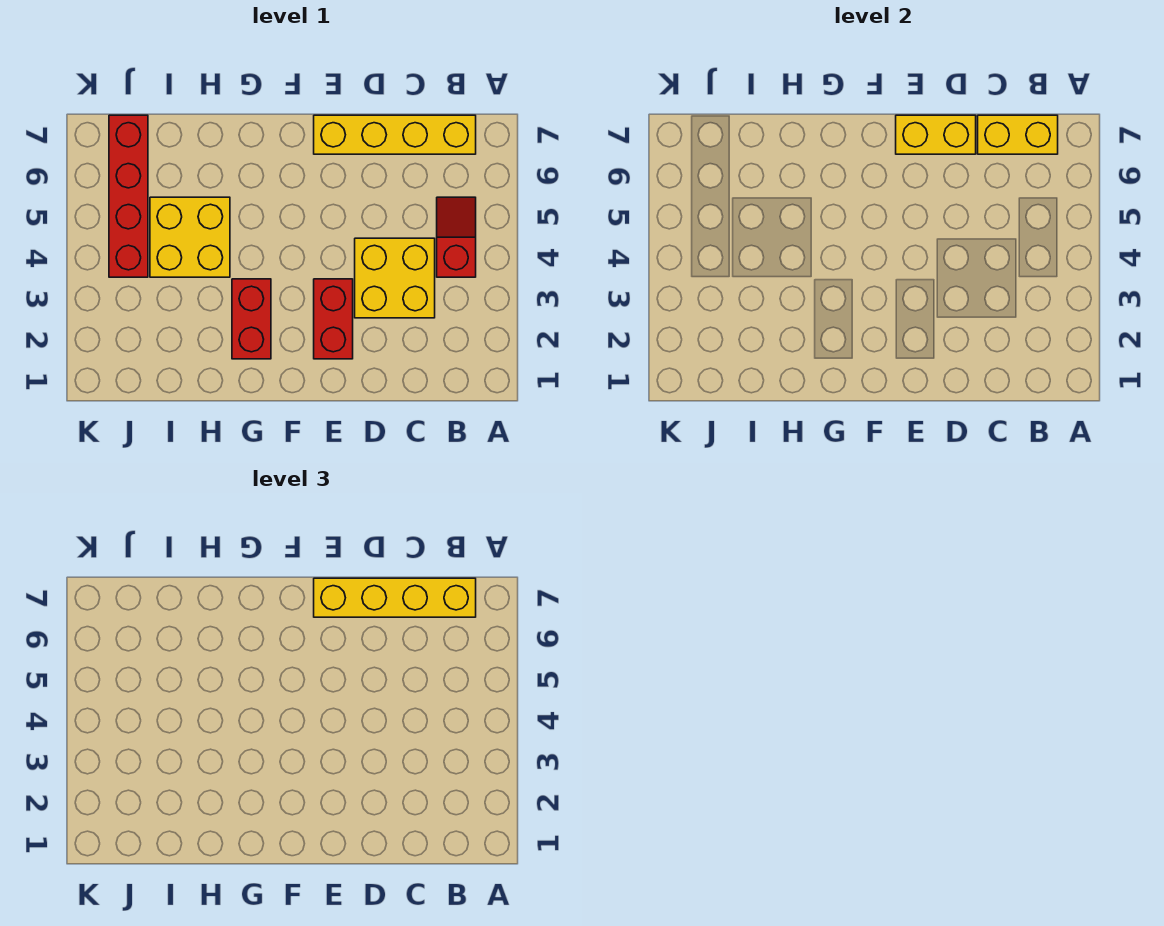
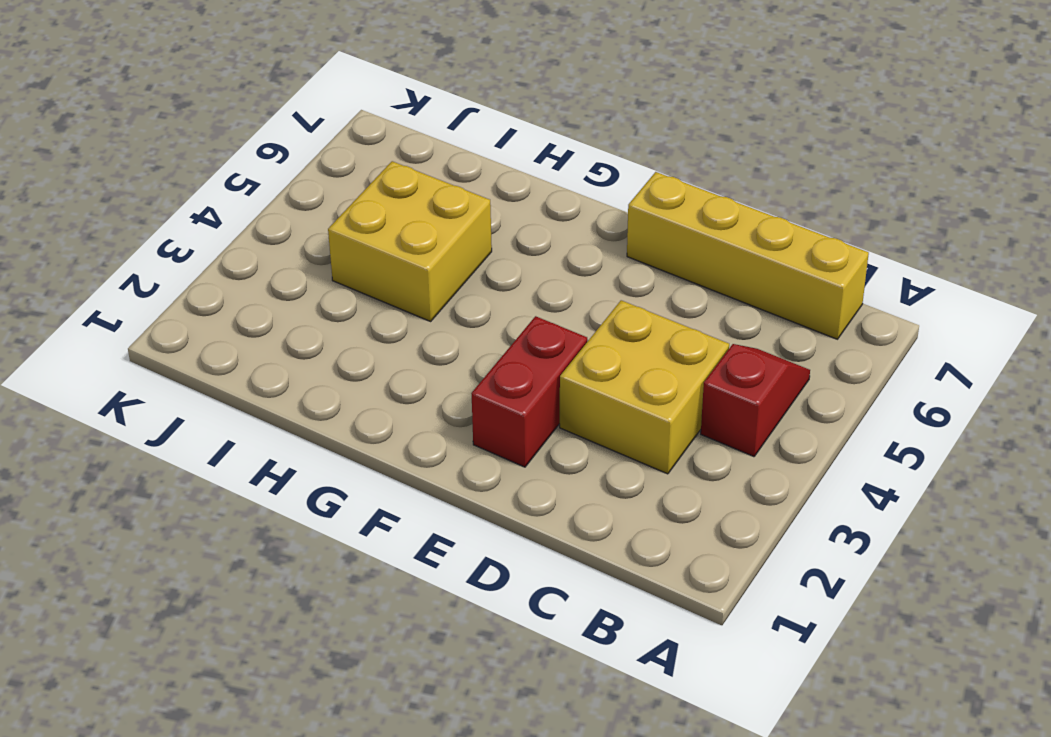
none -> red brick G2:G3 level 1
none -> red brick J4:J7 level 1

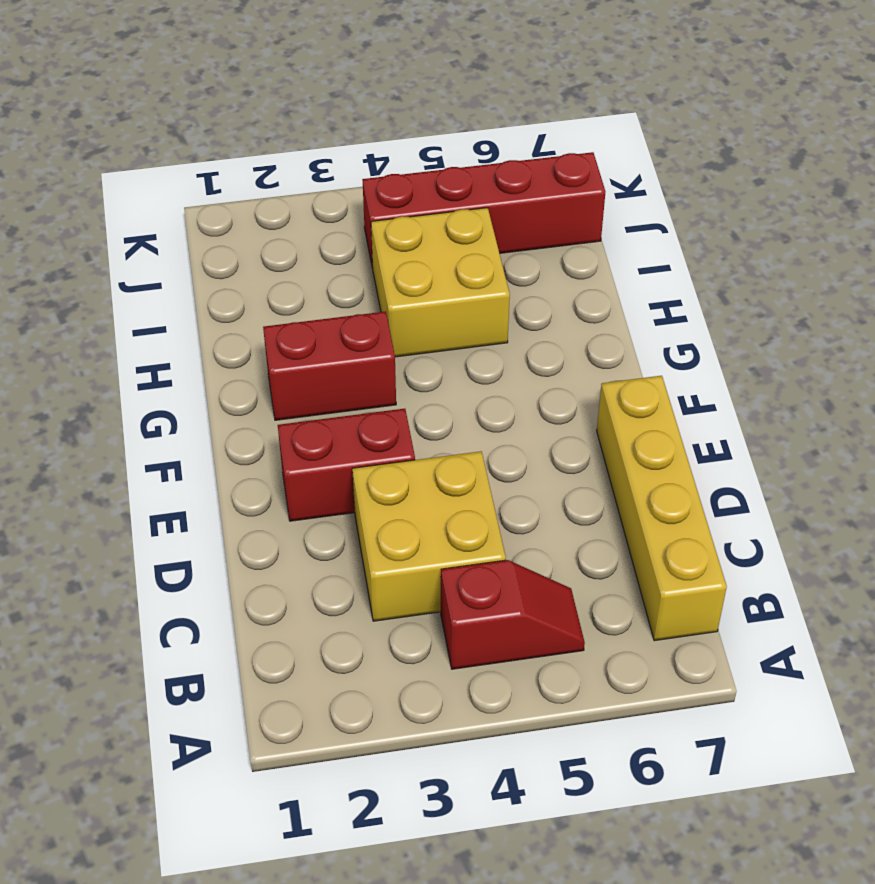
none -> yellow brick B7:C7 level 2
none -> yellow brick D7:E7 level 2

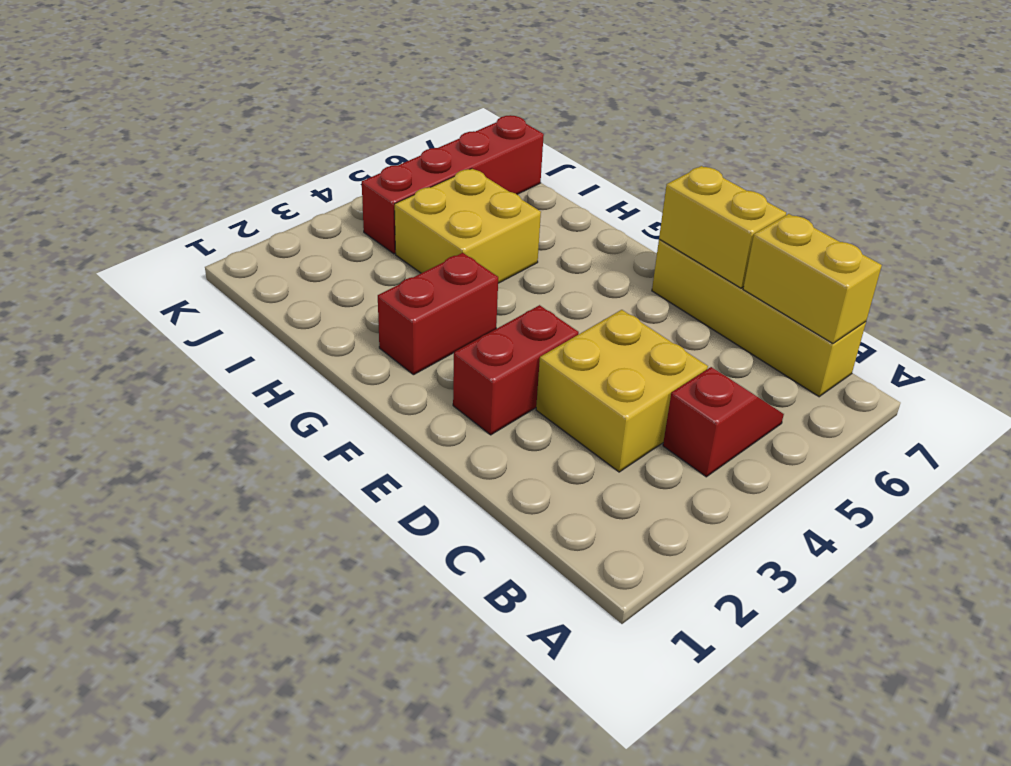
none -> yellow brick B7:E7 level 3

